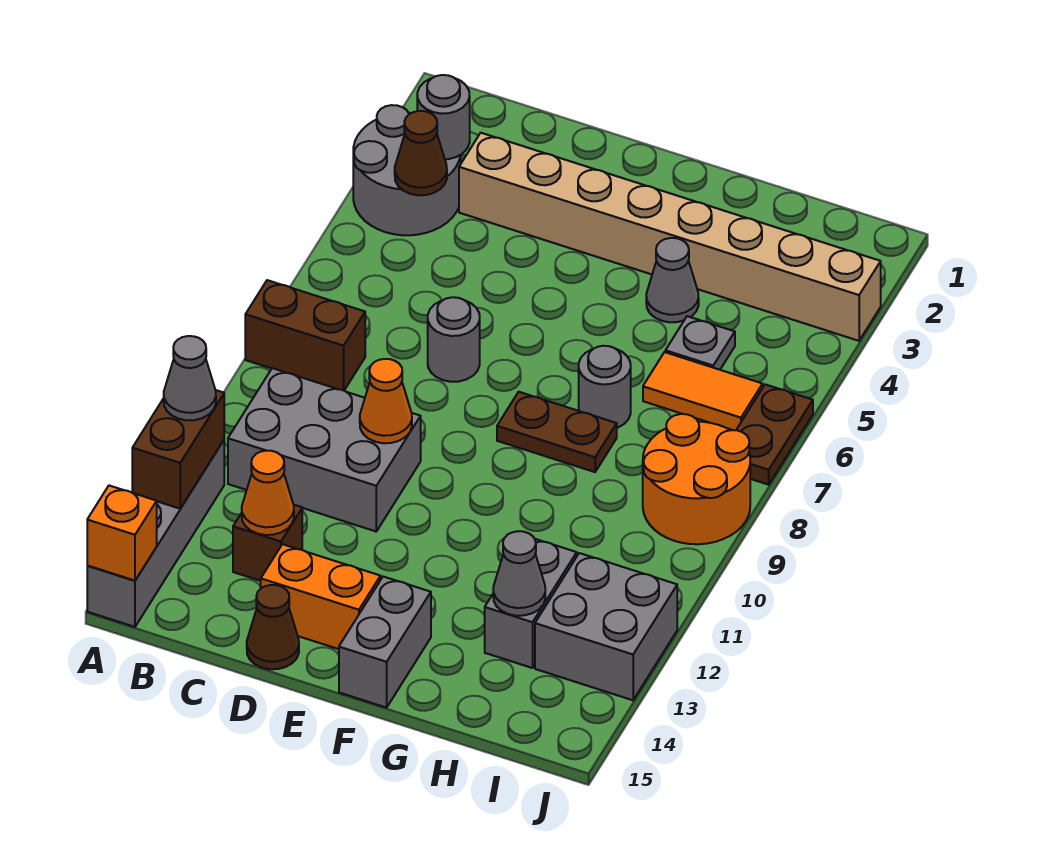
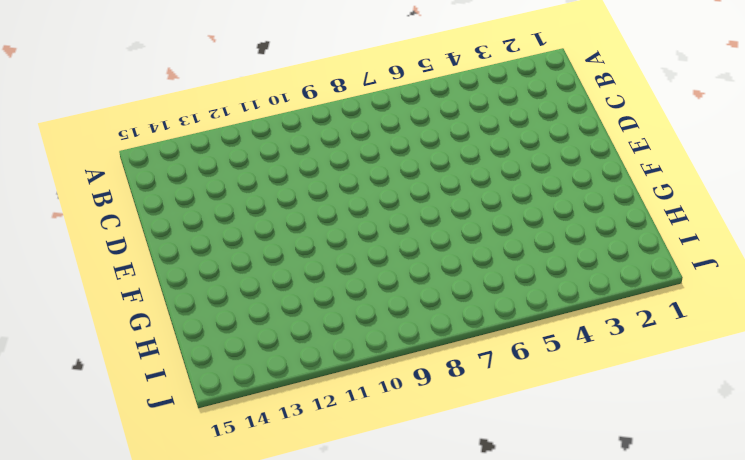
none -> grey round brick A3:B4 level 1
none -> brown brick A8:B8 level 1
none -> grey brick A12:A15 level 1

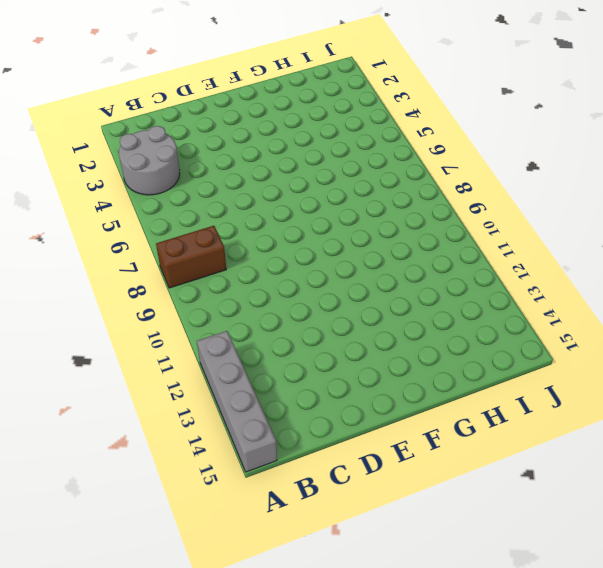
none -> grey brick B10:D11 level 1
none -> tan brick C3:J3 level 1
none -> brown brick C13 level 1

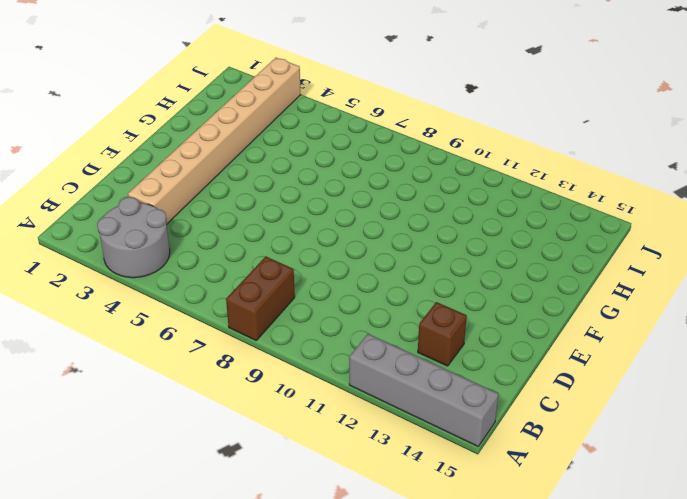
none -> grey brick B10:D11 level 1
none -> grey round brick D7 level 1
none -> orange brick D14:E14 level 1

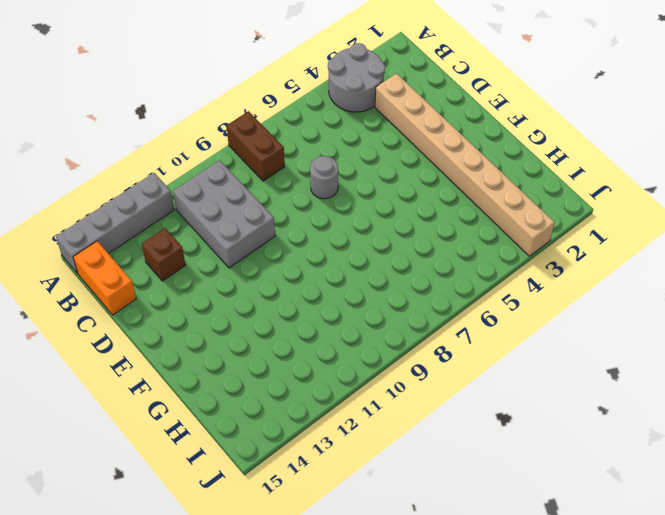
orange brick B15:C15 level 1 -> orange brick D14:E14 level 1
none -> brown cone D15 level 1
none -> brown plate F8:G8 level 1
none -> grey brick F14:F15 level 1

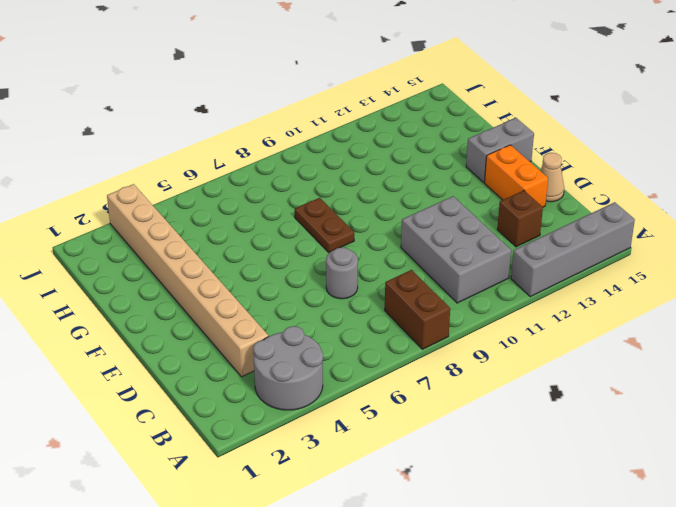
tan cone D15 level 1 -> brown cone D15 level 1
none -> grey cone G4 level 1
none -> grey round brick G7 level 1
none -> grey plate H5 level 1

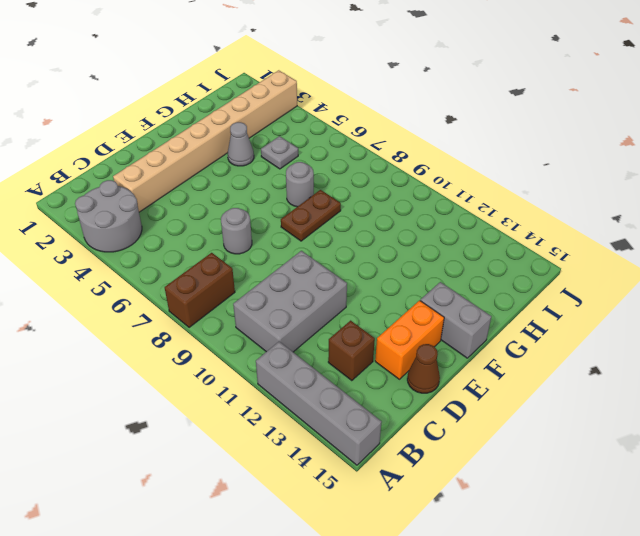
none -> orange tile H6:I6 level 1
none -> grey brick H12:H13 level 1
none -> orange round brick I8:J9 level 1

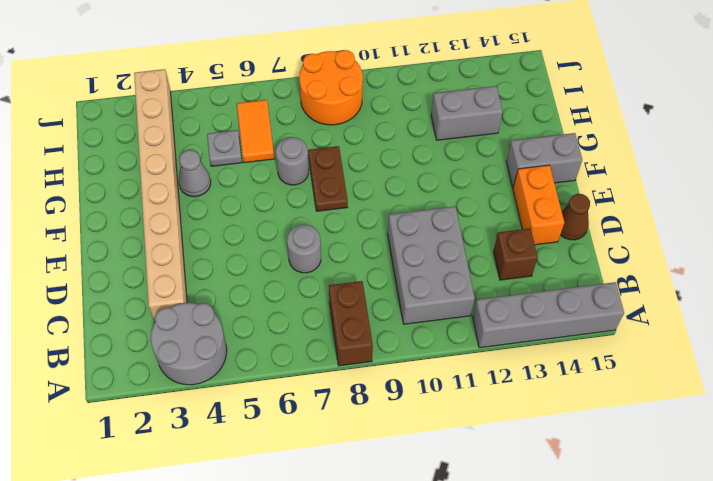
none -> grey brick I12:J13 level 1
none -> brown plate J6:J7 level 1
none -> brown brick A12:A13 level 2

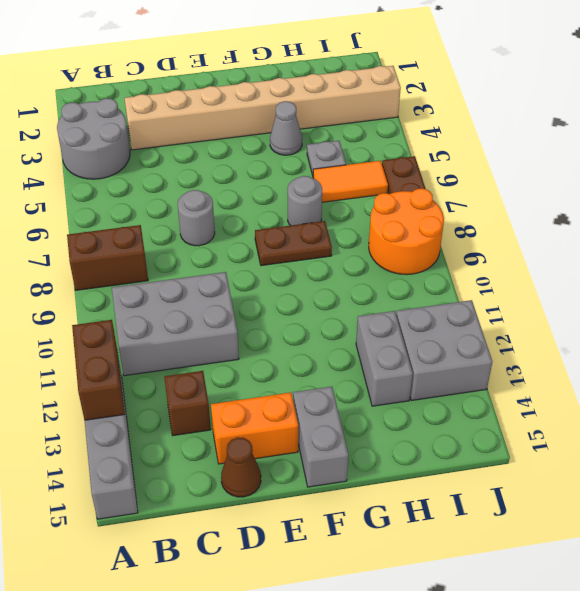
none -> orange brick A15 level 2
none -> grey round brick B3 level 2
none -> brown cone B4 level 2

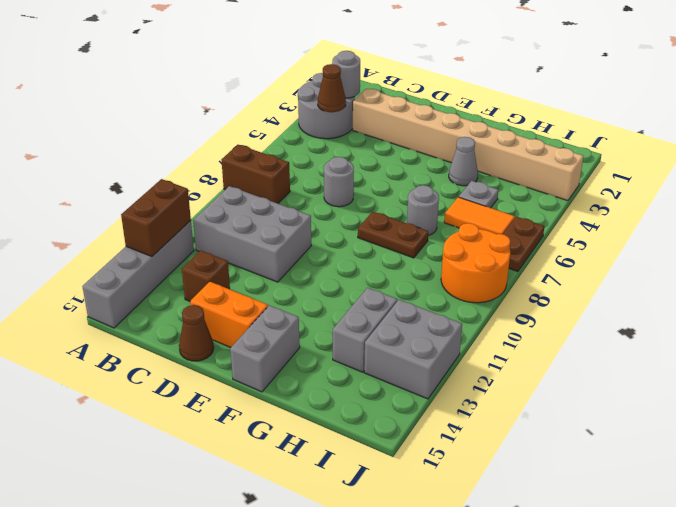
none -> orange brick A15 level 2
none -> orange cone C13 level 2
none -> orange cone D10 level 2

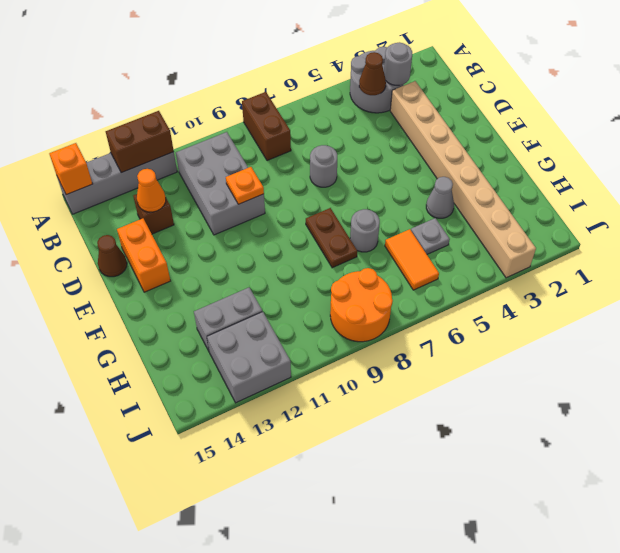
orange plate D10 level 2 -> orange cone D10 level 2
none -> grey brick F14:F15 level 1
none -> brown plate J6:J7 level 1
none -> grey cone H13 level 2

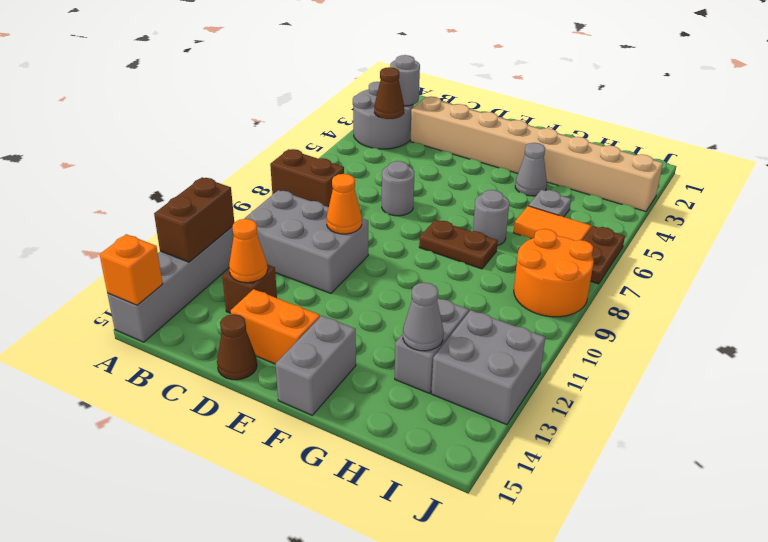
none -> grey cone A12 level 3

